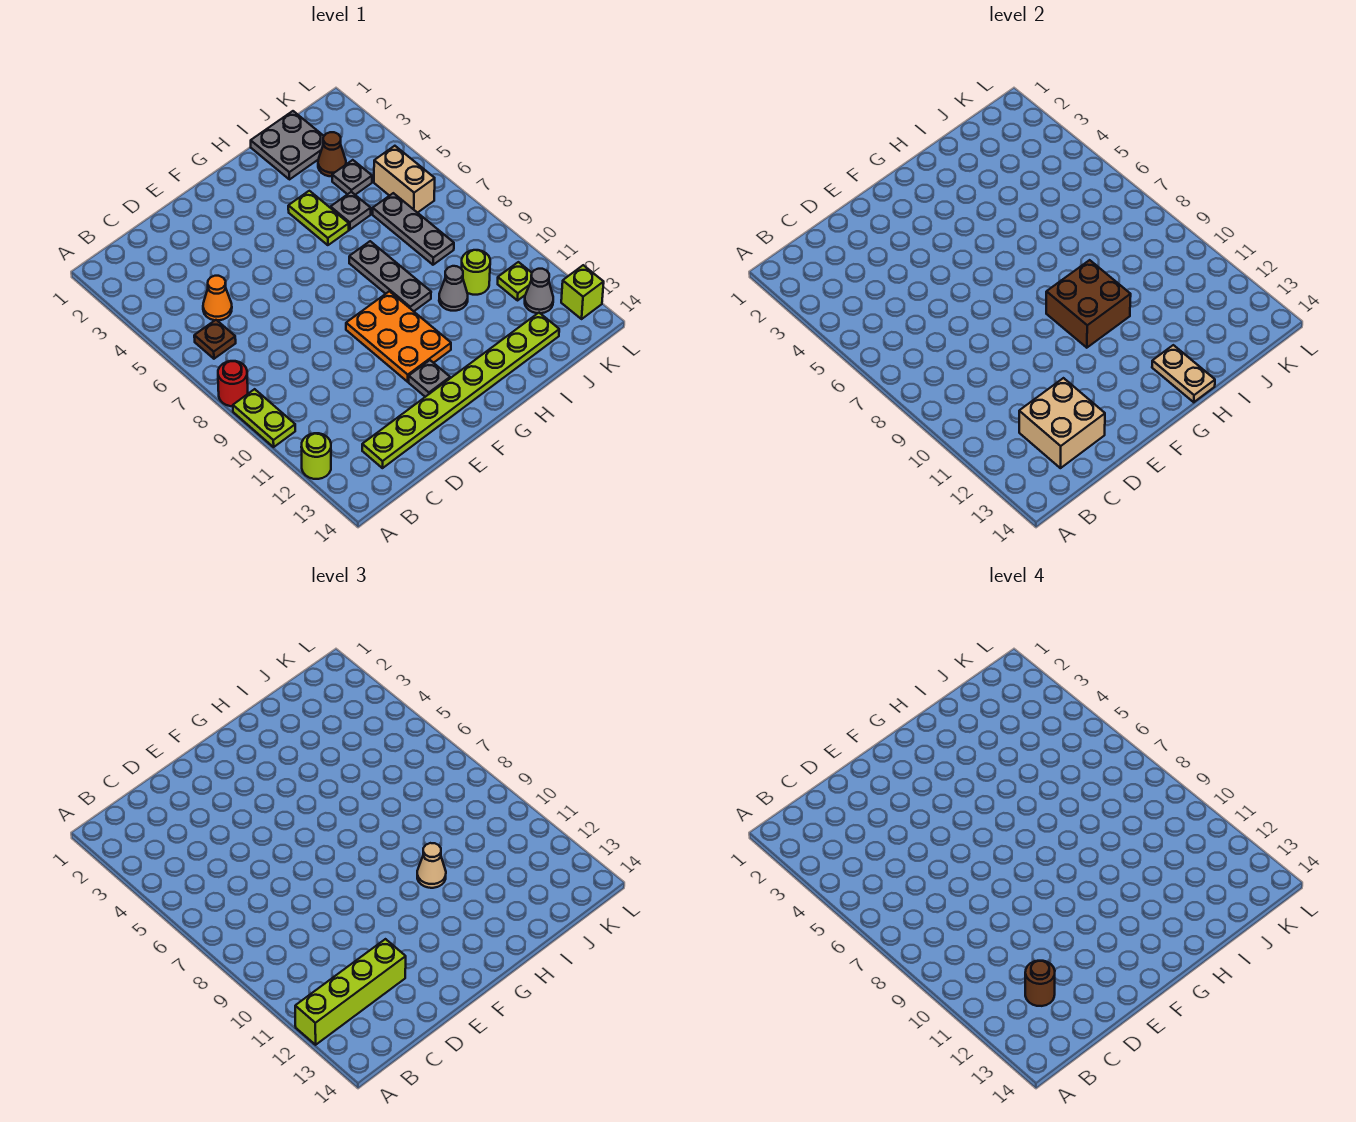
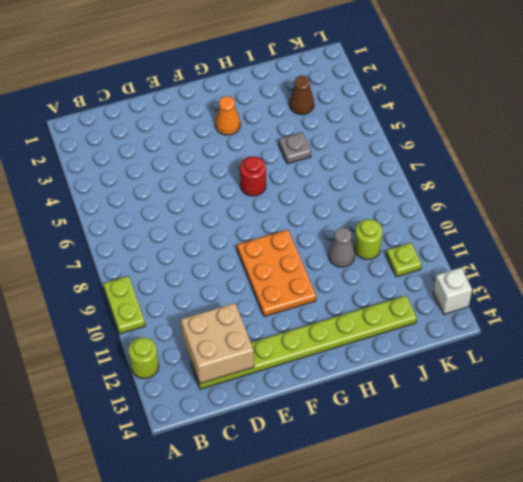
orange cone G3 level 1 -> orange cone C5 level 1
red round brick G6 level 1 -> red round brick A8 level 1
white brick L13 level 1 -> lime brick L13 level 1
none -> brown plate B6 level 1
none -> grey plate F12 level 1
none -> lime plate H4:H5 level 1

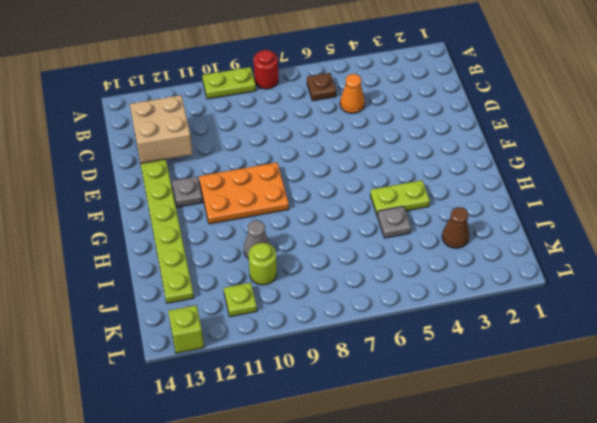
none -> lime round brick A12 level 1
none -> grey plate H7:H9 level 1
none -> grey plate I1:J2 level 1

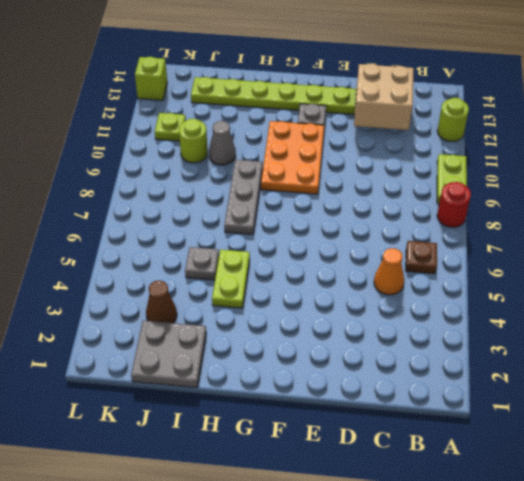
none -> grey plate J4 level 1
none -> grey plate J6:J8 level 1
none -> tan brick K5:K6 level 1

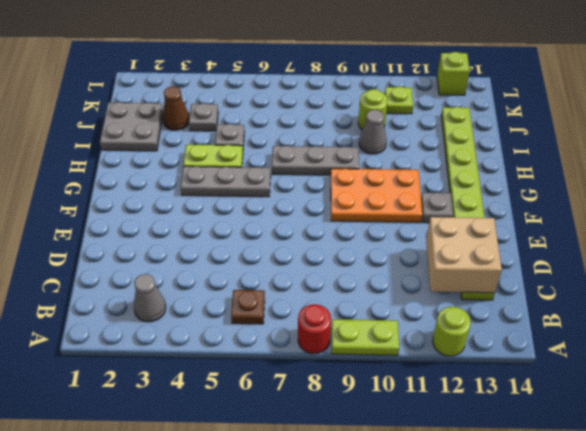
grey cone B3 level 1 -> grey cone K12 level 1
grey plate G4:G6 level 1 -> grey plate J6:J8 level 1
none -> orange cone C5 level 1
none -> tan brick K5:K6 level 1
none -> brown brick G9:H10 level 2

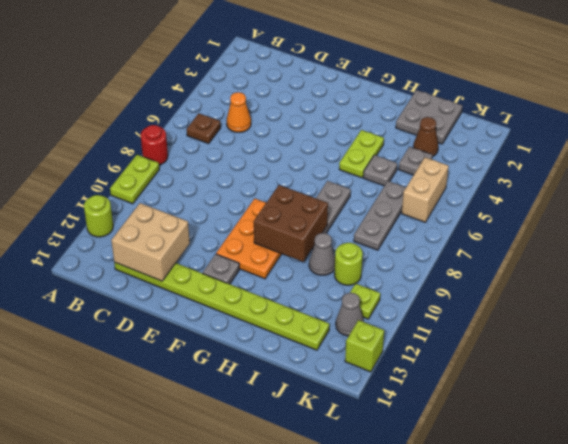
none -> tan plate H13:H14 level 2
none -> lime brick A12:D12 level 3
none -> tan cone H10 level 3

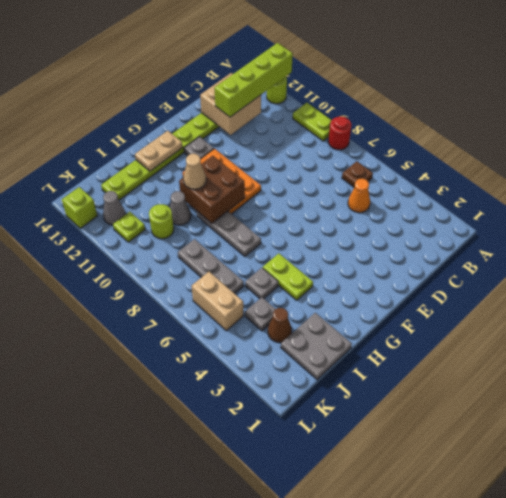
tan plate G13:H13 level 2 -> tan plate H13:H14 level 2
none -> brown round brick C12 level 4

